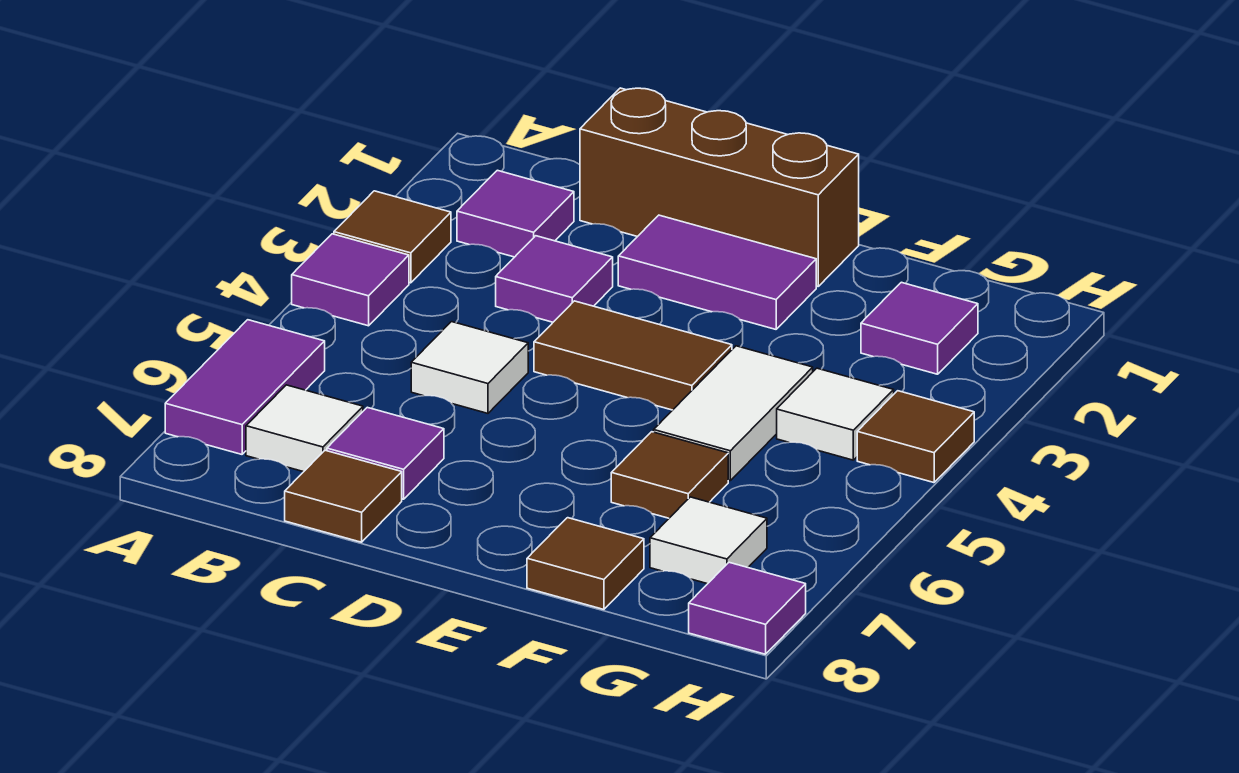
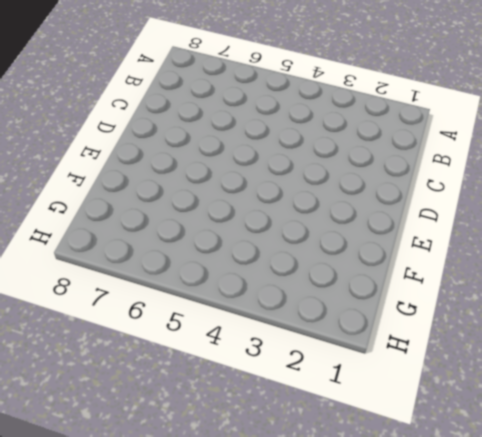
none -> brown tile A3 level 1
none -> purple tile A4 level 1
none -> purple tile A6:A7 level 1

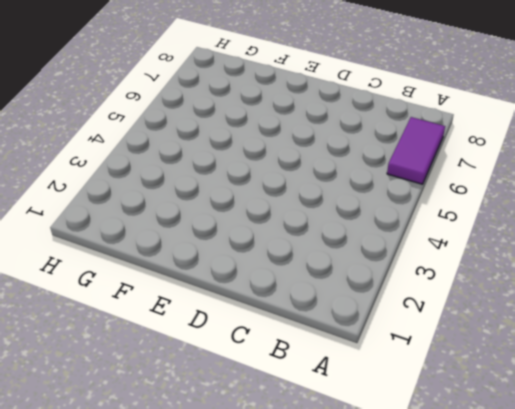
none -> brown tile A3 level 1
none -> purple tile A4 level 1
none -> purple tile B2 level 1

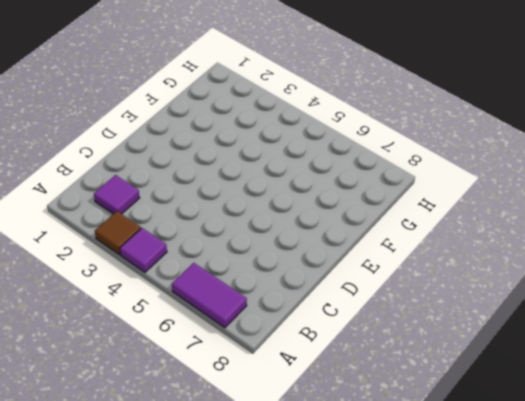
none -> white tile B7 level 1
none -> brown brick C1:E1 level 1
none -> purple tile C3 level 1

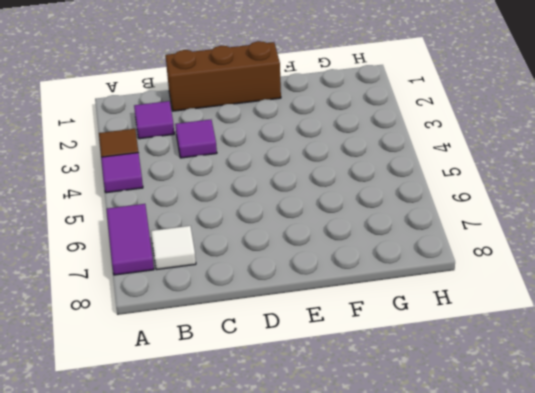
none -> white tile C5 level 1
none -> purple tile C7 level 1
none -> brown tile C8 level 1

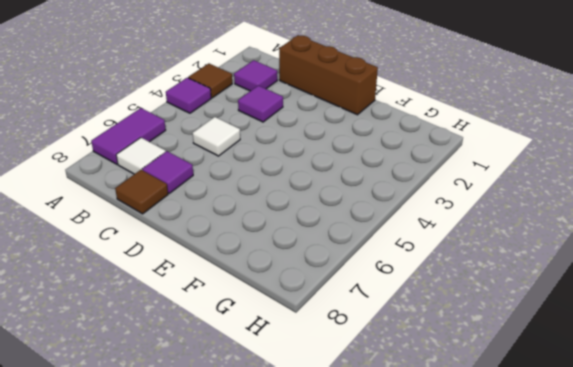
none -> purple tile D2:E2 level 1
none -> brown tile D4:E4 level 1
none -> white tile F4:F5 level 1

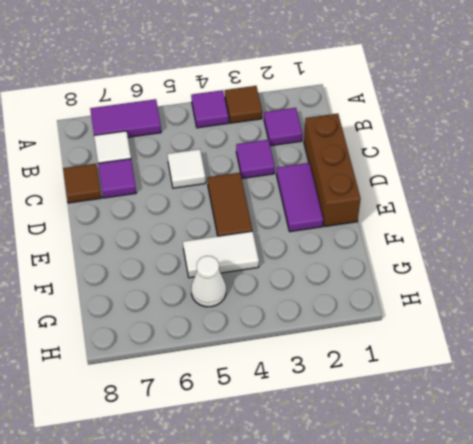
white cone G5 level 1 -> none
none -> brown tile F6 level 1
none -> brown tile F8 level 1
none -> purple tile G2 level 1

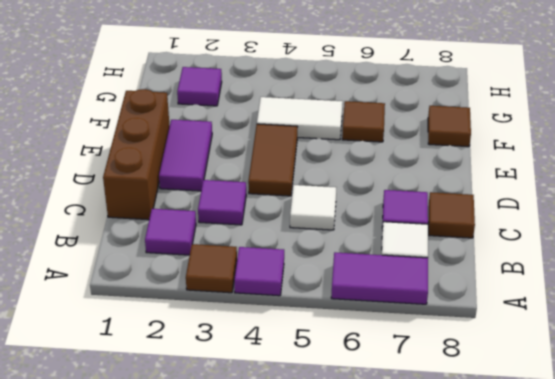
none -> white tile G4 level 1
none -> white tile G7 level 1
none -> brown tile H4 level 1

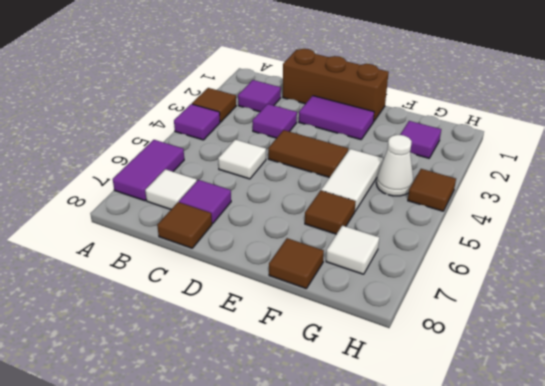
white cone G4 level 1 -> white tile G4 level 1
none -> purple tile H8 level 1

